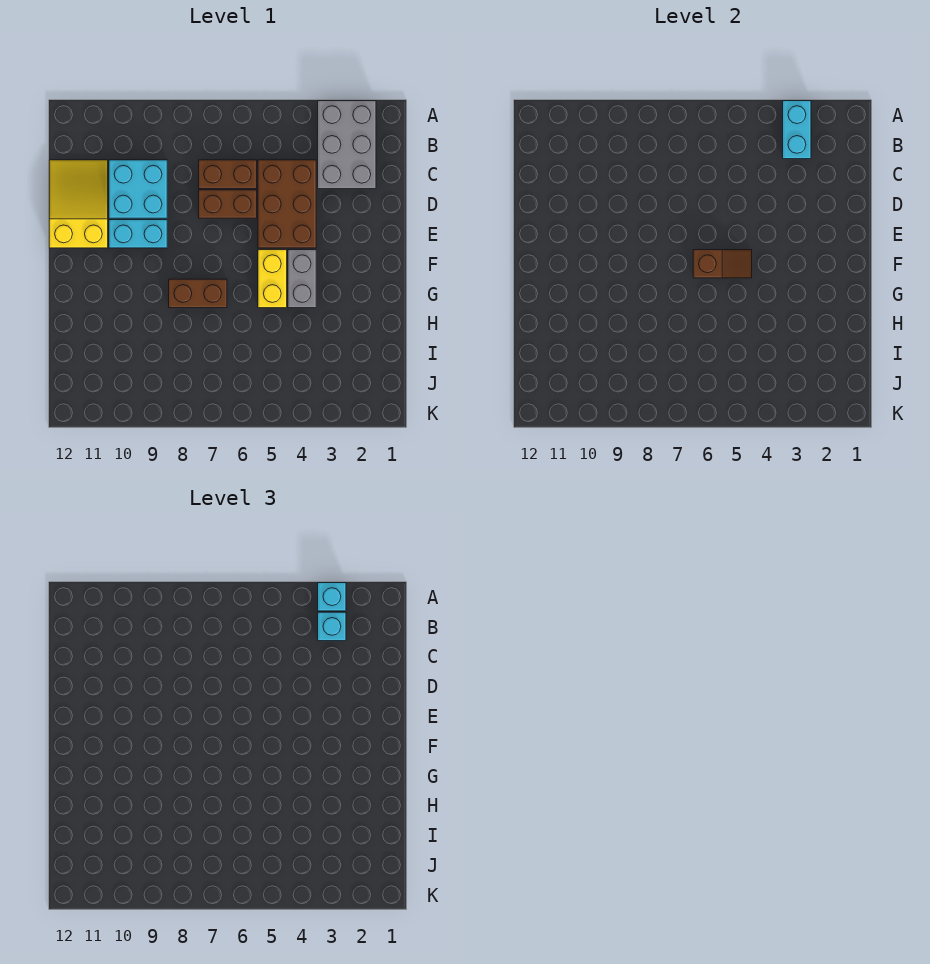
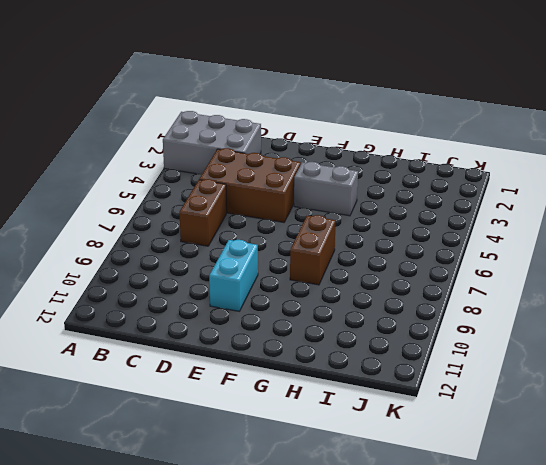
none -> cyan brick C9:D10 level 1
none -> yellow slope C11:E12 level 1 top E
none -> brown brick D6:D7 level 1

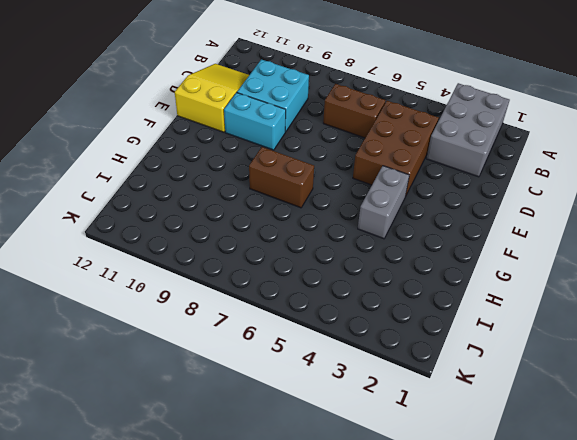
none -> brown brick D6:D7 level 1
none -> yellow brick F5:G5 level 1
none -> cyan brick A3:B3 level 2

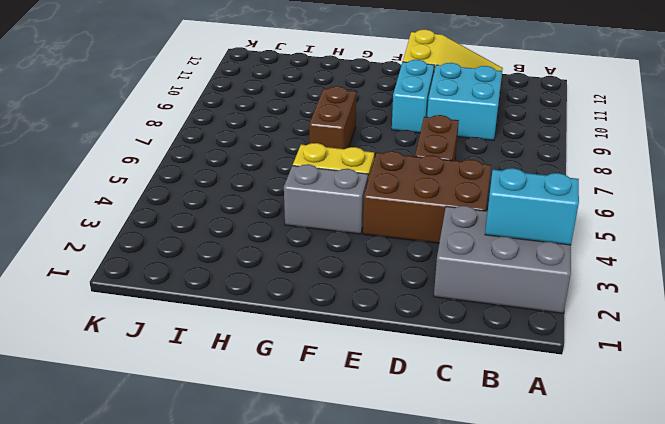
none -> brown brick C6:C7 level 1
none -> brown slope F5:F6 level 2 top 6
none -> cyan brick A3 level 3

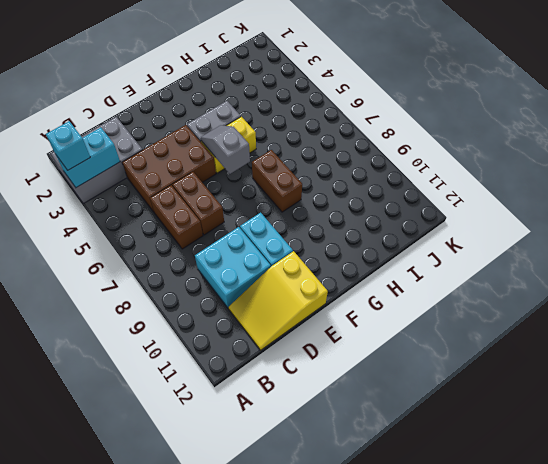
grey slope F5:F6 level 2 top 6 -> brown slope F5:F6 level 2 top 6
none -> cyan brick B3 level 3

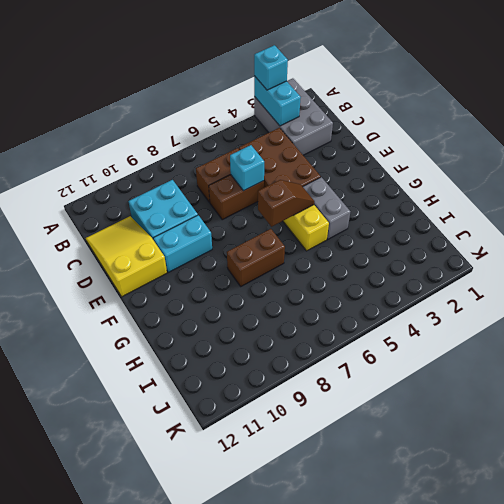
cyan brick D6 level 2 -> cyan brick B3 level 3

